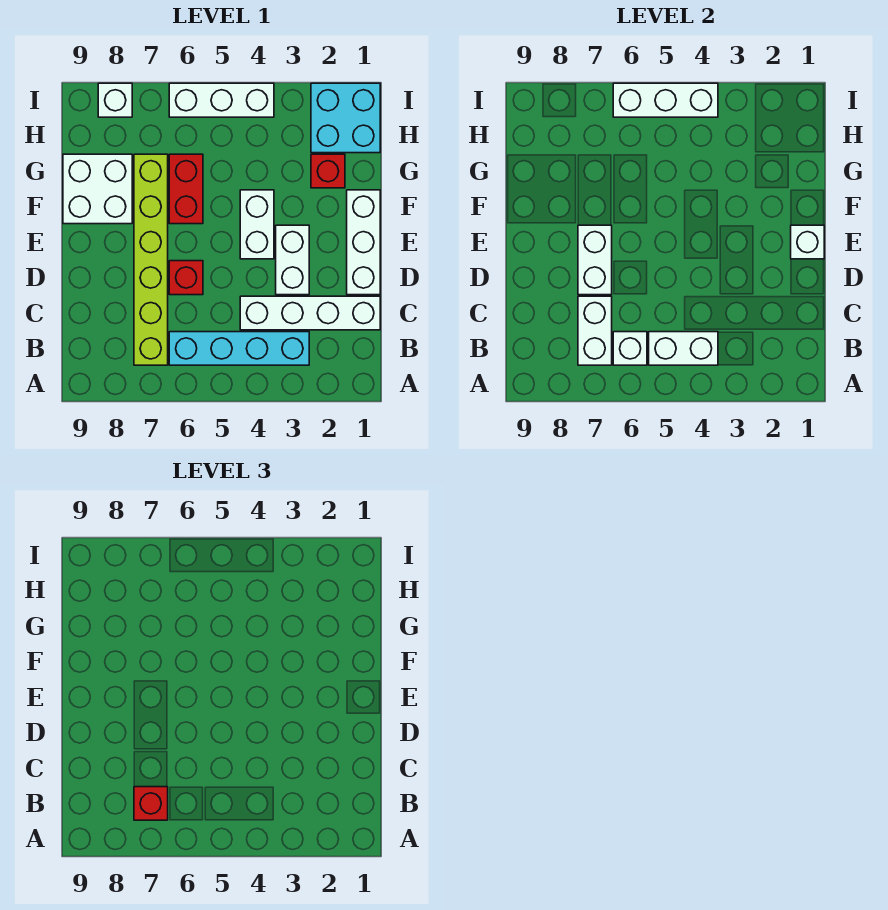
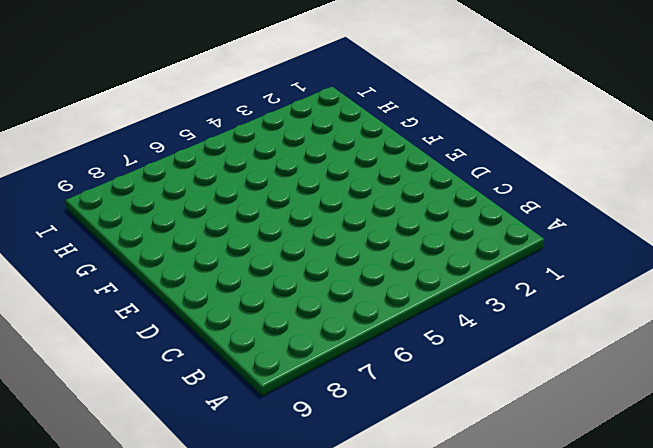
none -> cyan brick B3:B6 level 1
none -> lime brick B7:G7 level 1
none -> white brick C1:C4 level 1

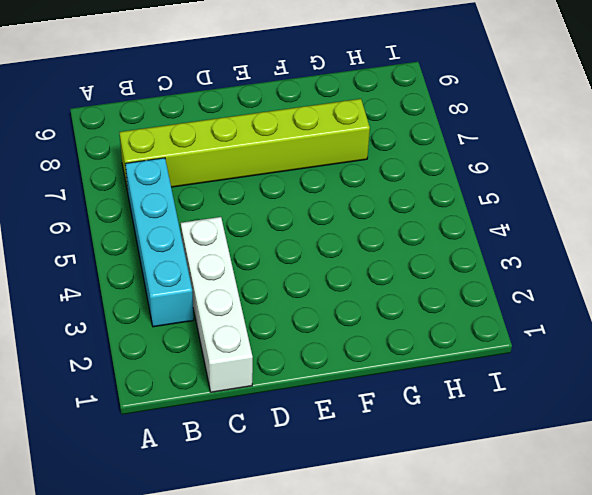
none -> white brick D1:F1 level 1
none -> white brick D3:E3 level 1
none -> red brick D6 level 1

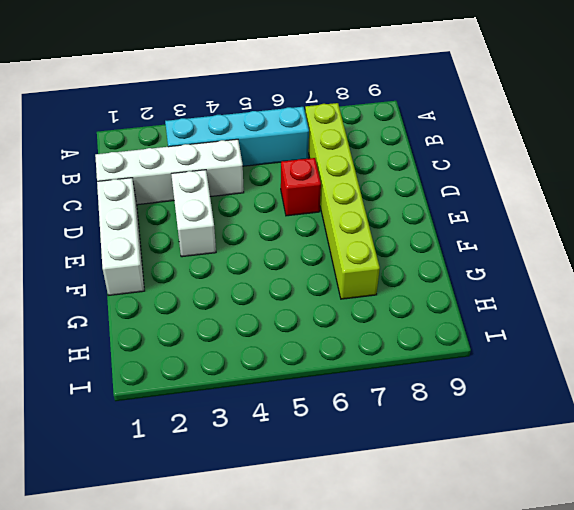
none -> white brick E4:F4 level 1
none -> red brick F6:G6 level 1
none -> white brick F8:G9 level 1

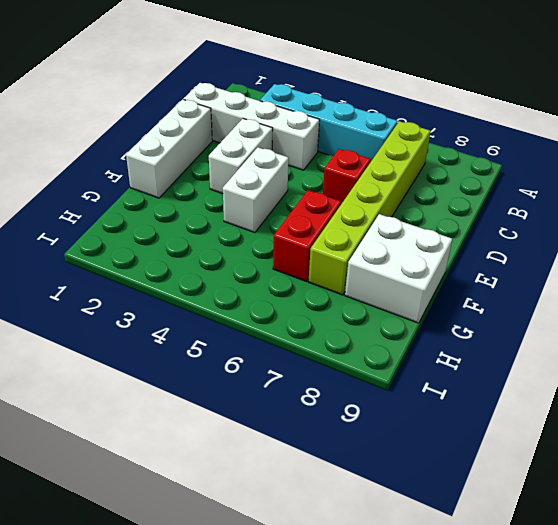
none -> red brick G2 level 1
none -> cyan brick H1:I2 level 1
none -> white brick I4:I6 level 1

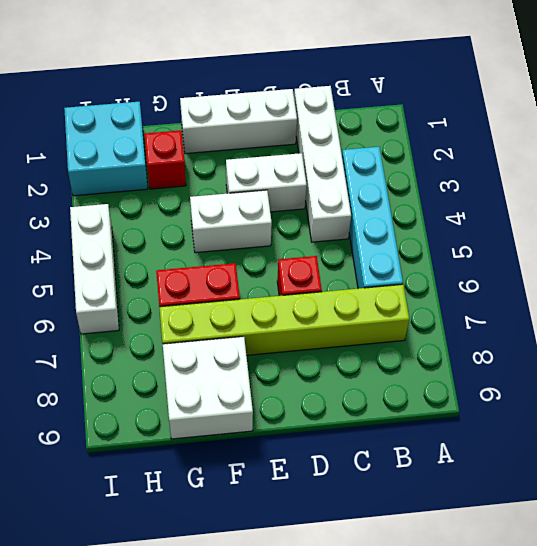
none -> white brick I8 level 1
none -> white brick B4:B5 level 2
none -> white brick B6 level 2

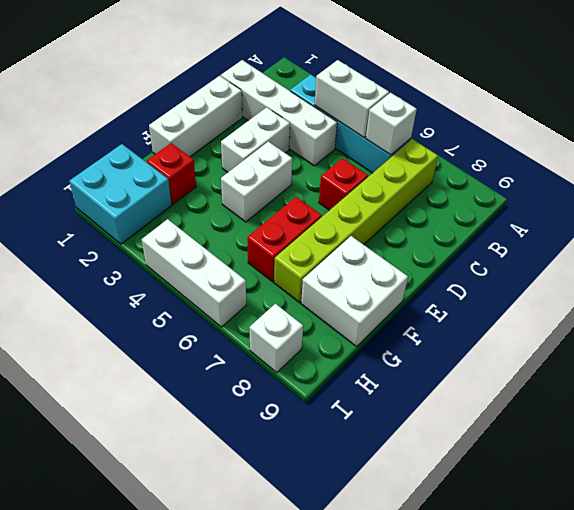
none -> white brick B7:C7 level 2
none -> white brick D7:E7 level 2
none -> white brick E1 level 2

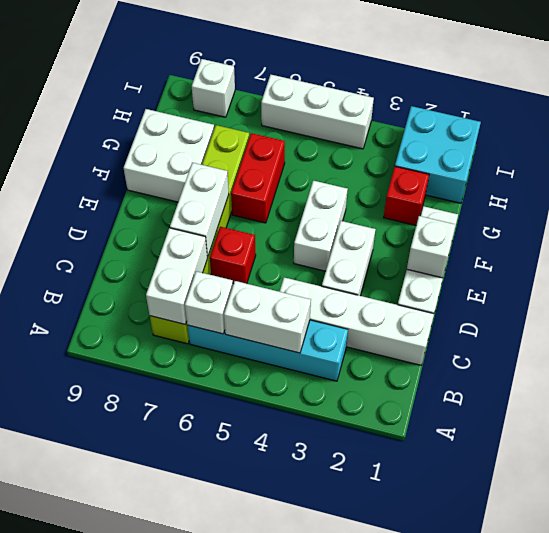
none -> white brick I4:I6 level 2
none -> red brick B7 level 3

